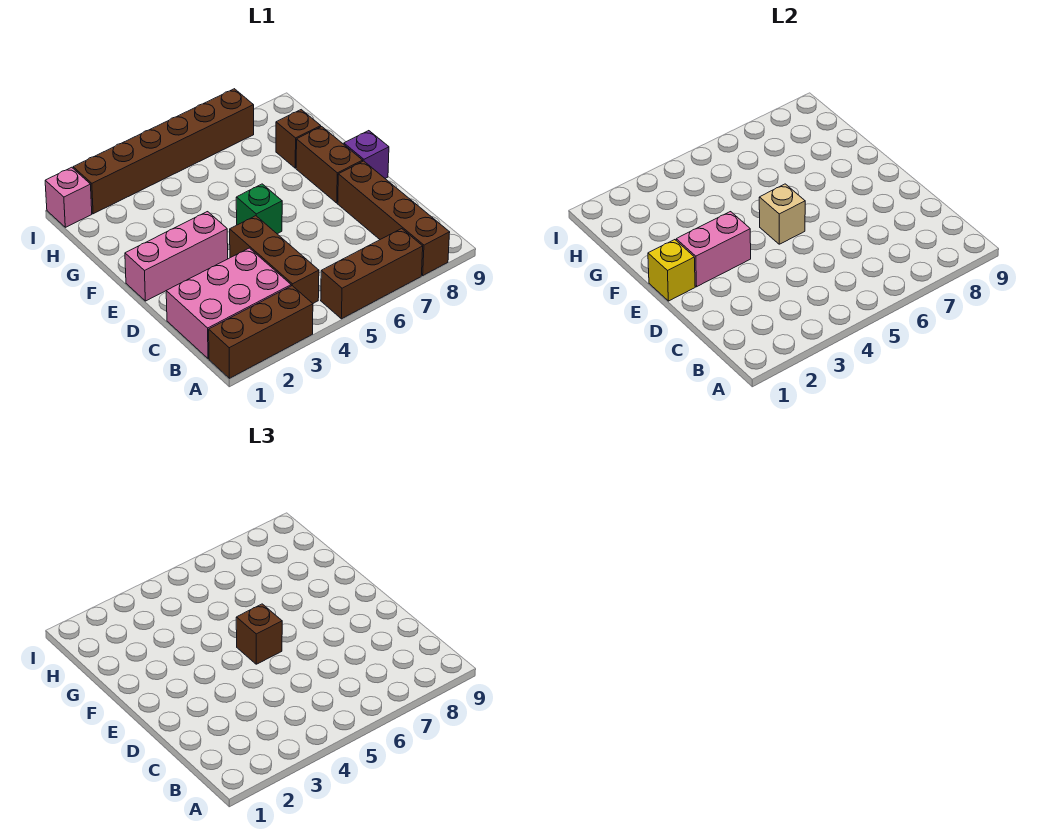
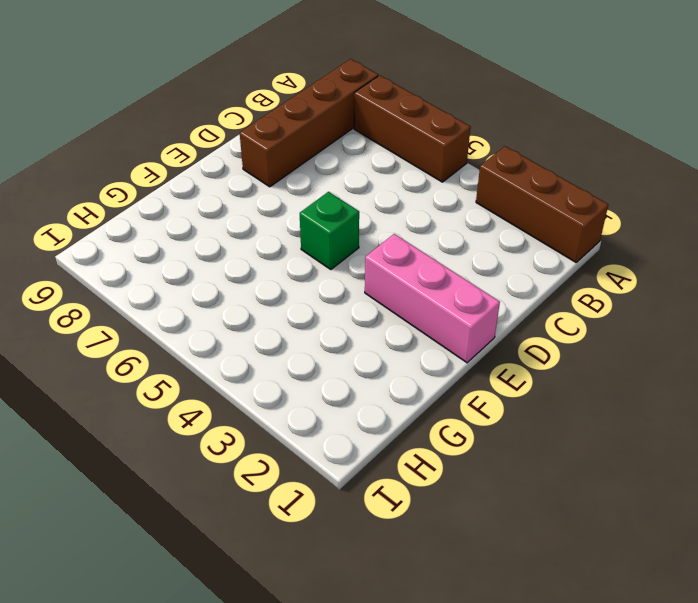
none -> pink brick B1:C3 level 1
none -> brown brick B4:D4 level 1
none -> brown brick E8:F8 level 1

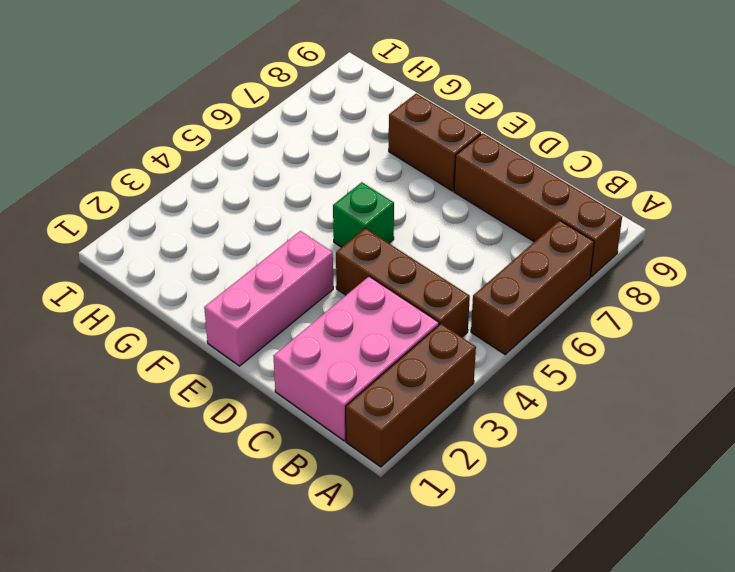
none -> purple brick E9 level 1
none -> brown brick G8 level 1
none -> pink brick I1 level 1

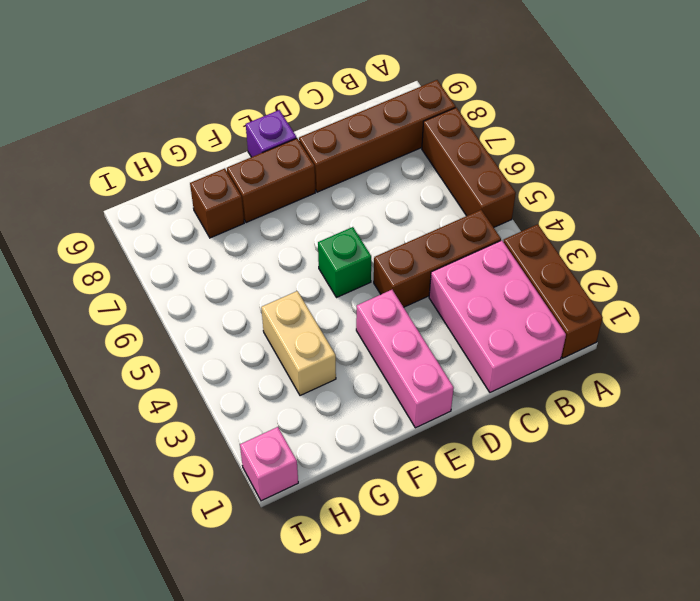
tan brick G3:G4 level 1 -> none
none -> brown brick I2:I7 level 1
none -> yellow brick E1 level 2
none -> pink brick E2:E3 level 2

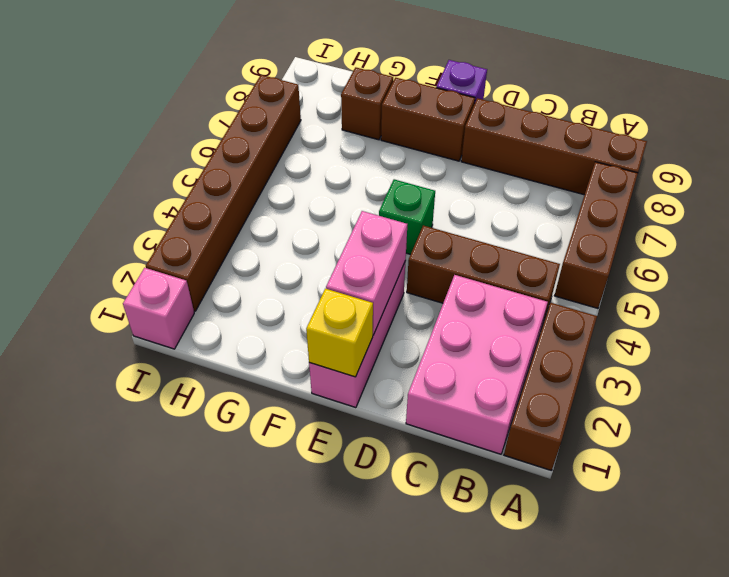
none -> tan brick E5 level 2
none -> brown brick E5 level 3

